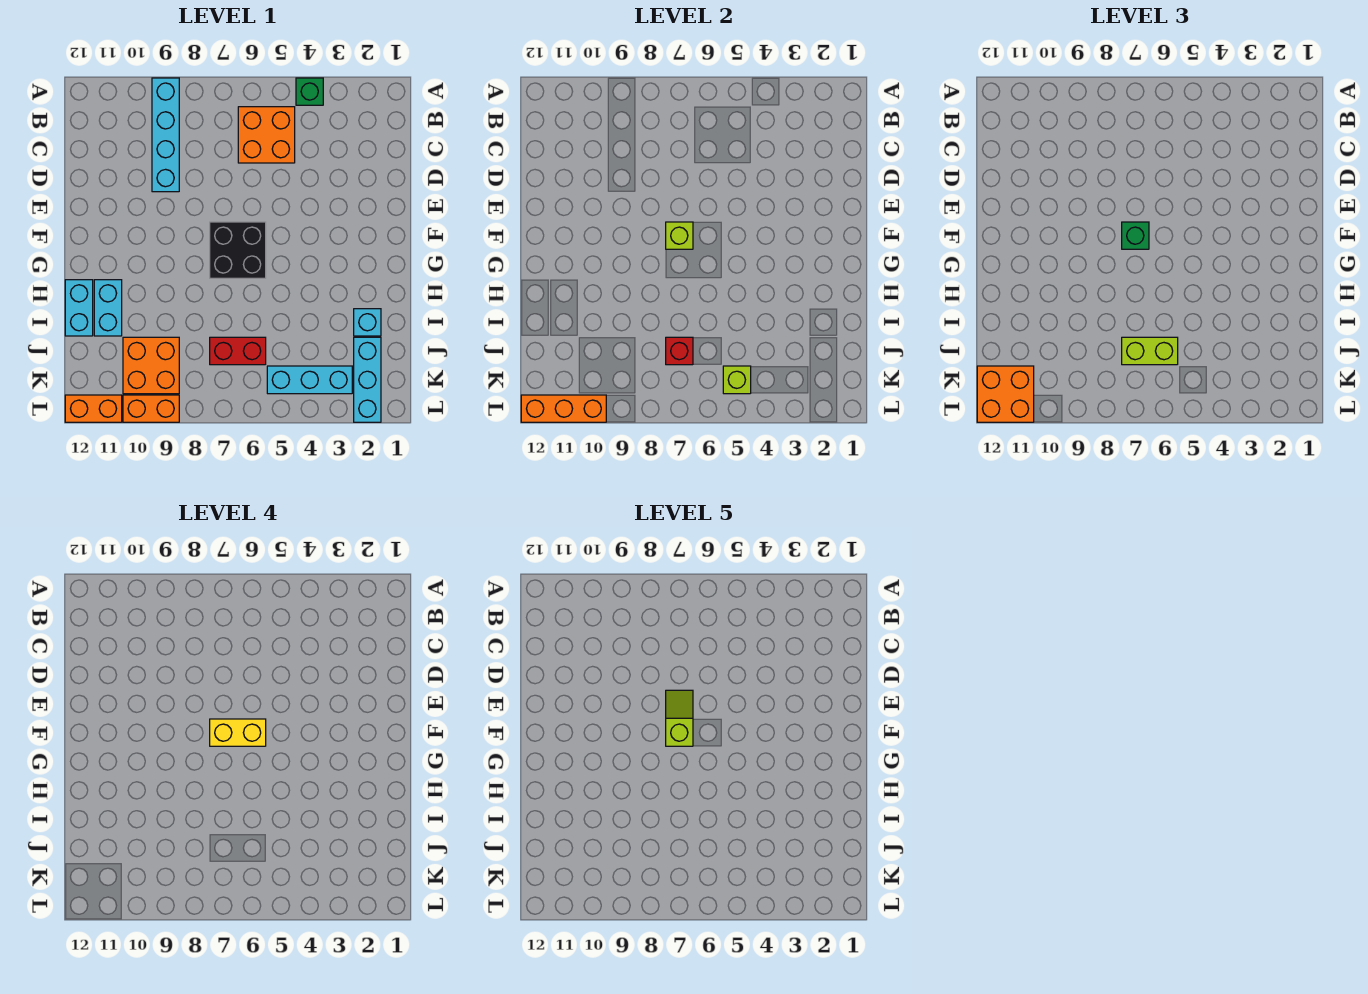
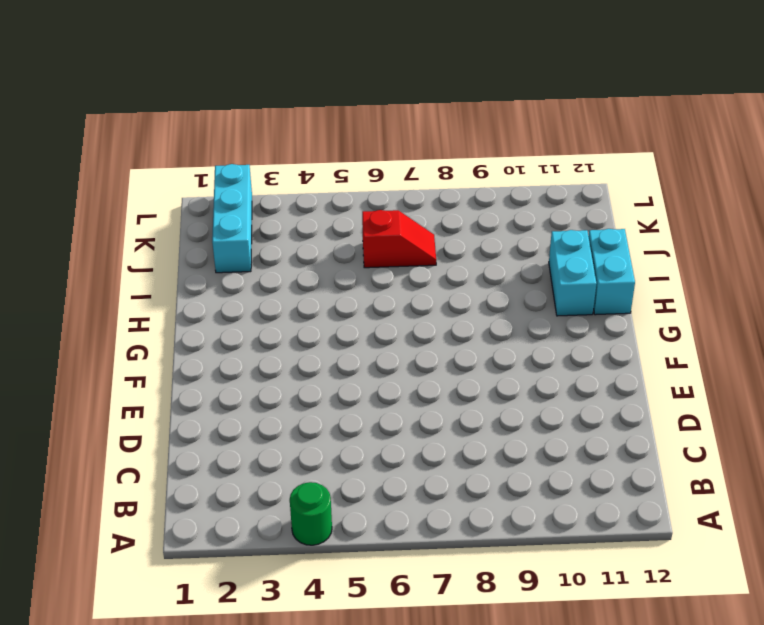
green round brick A4 level 1 -> green brick A4 level 1
red slope J6:J7 level 1 top 6 -> red brick J6:J7 level 1
none -> cyan brick A9:D9 level 1
none -> orange brick B5:C6 level 1
none -> black brick F6:G7 level 1

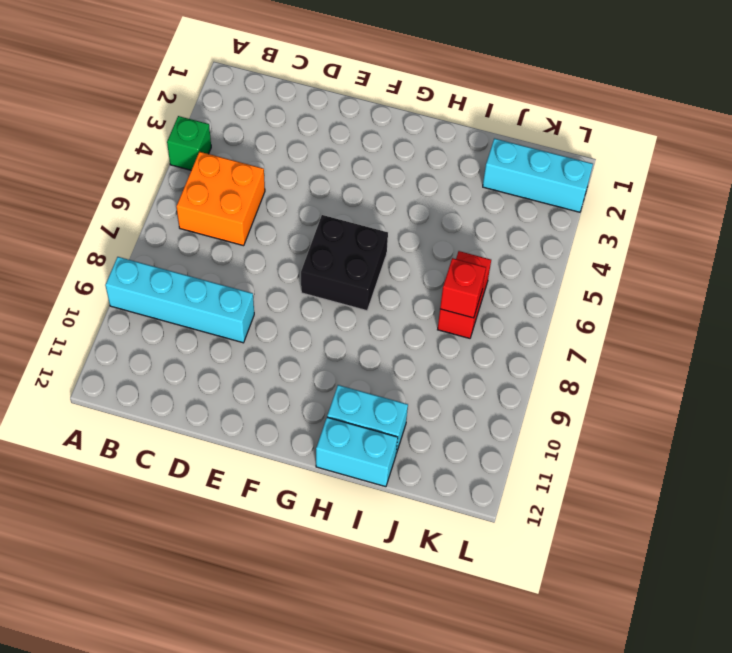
none -> cyan brick I2 level 1
none -> orange brick J9:K10 level 1
none -> cyan brick K3:K5 level 1

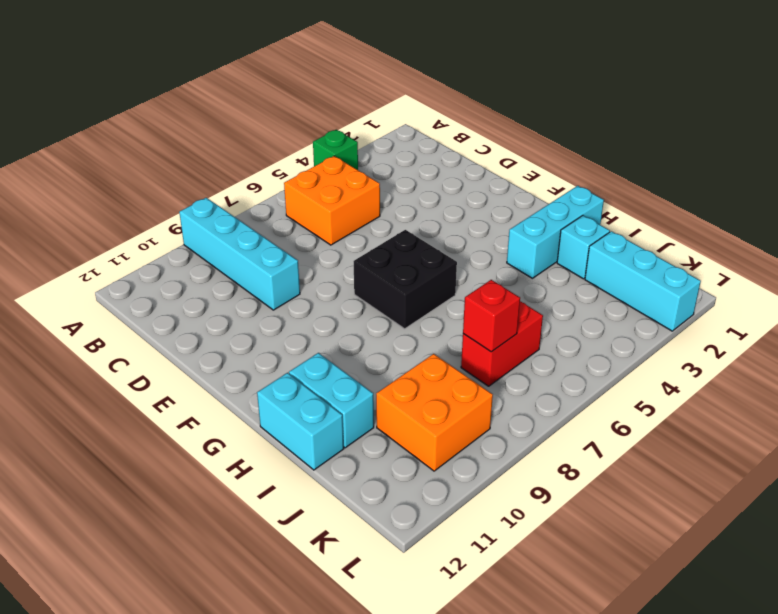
cyan brick H1:H3 level 1 -> cyan brick K3:K5 level 1
none -> orange brick L9:L10 level 1
none -> orange brick L11:L12 level 1
none -> lime brick F7 level 2

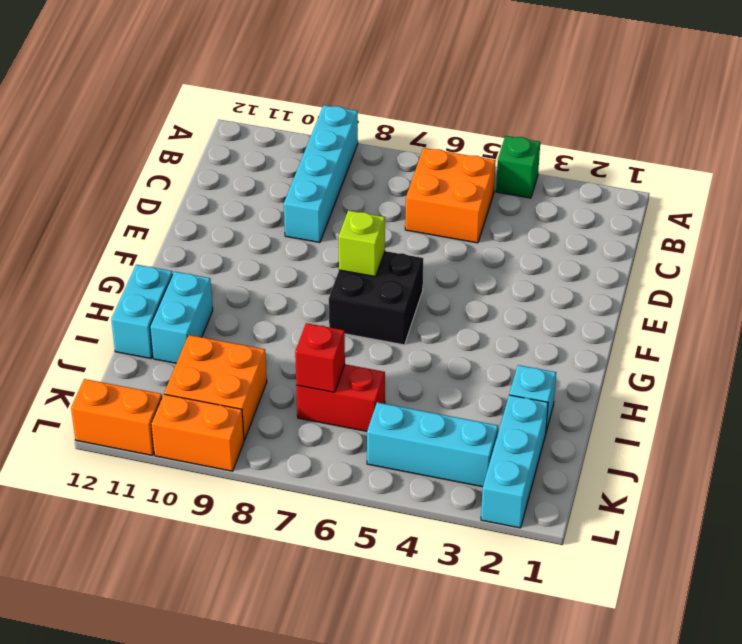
none -> lime brick K5 level 2
none -> orange brick L10:L12 level 2
none -> green brick F7 level 3

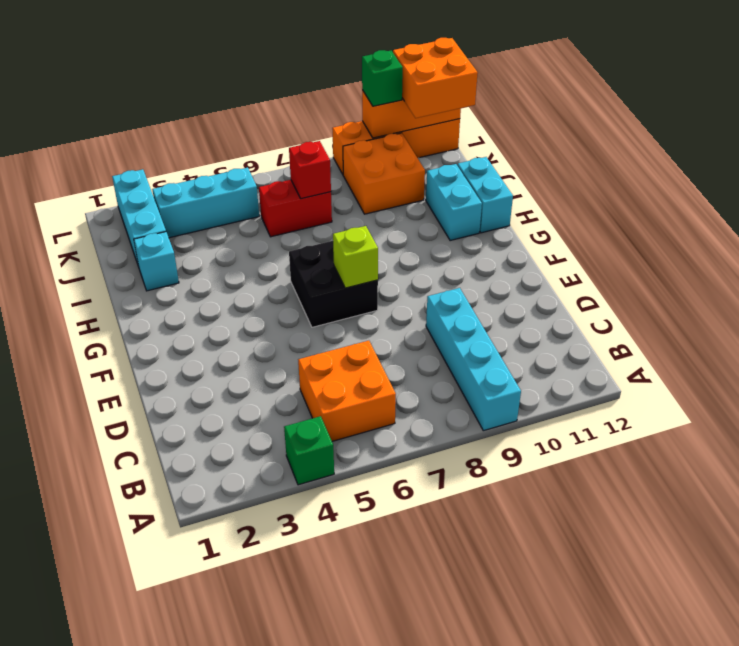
green brick L10 level 3 -> green brick F7 level 3
none -> lime brick K5 level 2
none -> lime brick J6:J7 level 3
none -> yellow brick F6:F7 level 4

